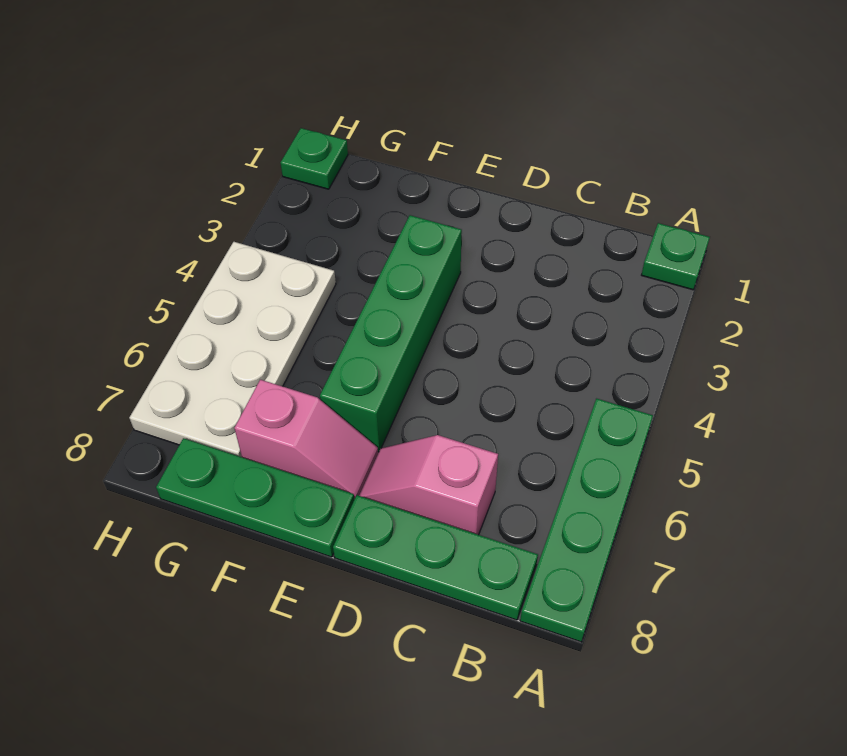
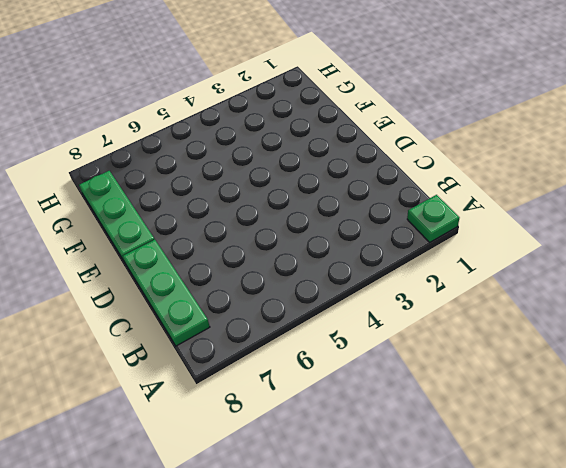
none -> green plate A5:A8 level 1
none -> pink slope C7:D7 level 1 top C

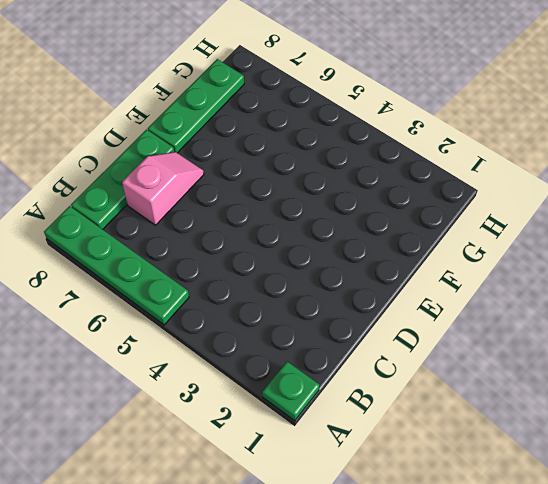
none -> green brick E3:E6 level 1
none -> pink slope E7:F7 level 1 top F

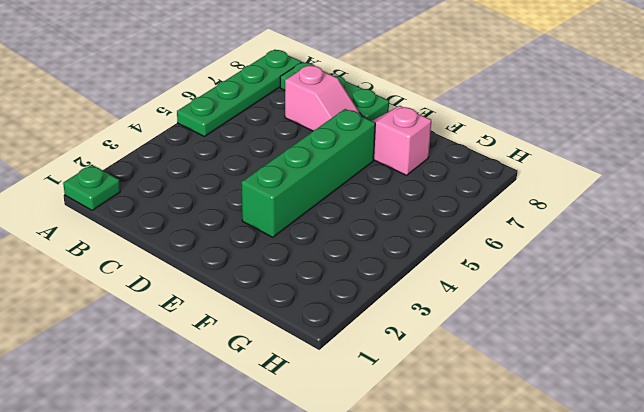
none -> green plate E8:G8 level 1
none -> white plate G4:H7 level 1

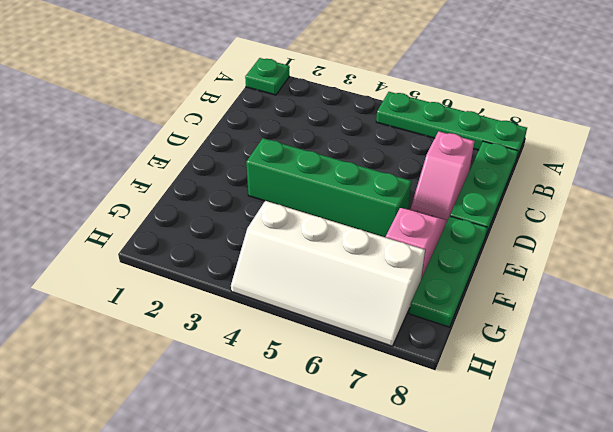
white slope G4:H7 level 1 top G -> white plate G4:H7 level 1
none -> green plate H1 level 1

